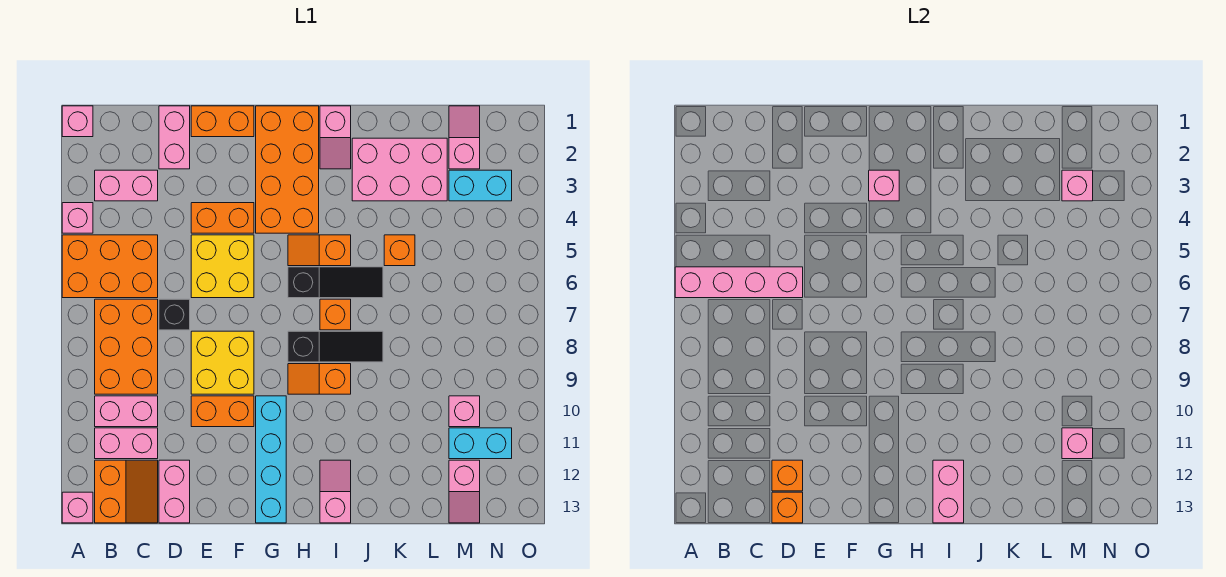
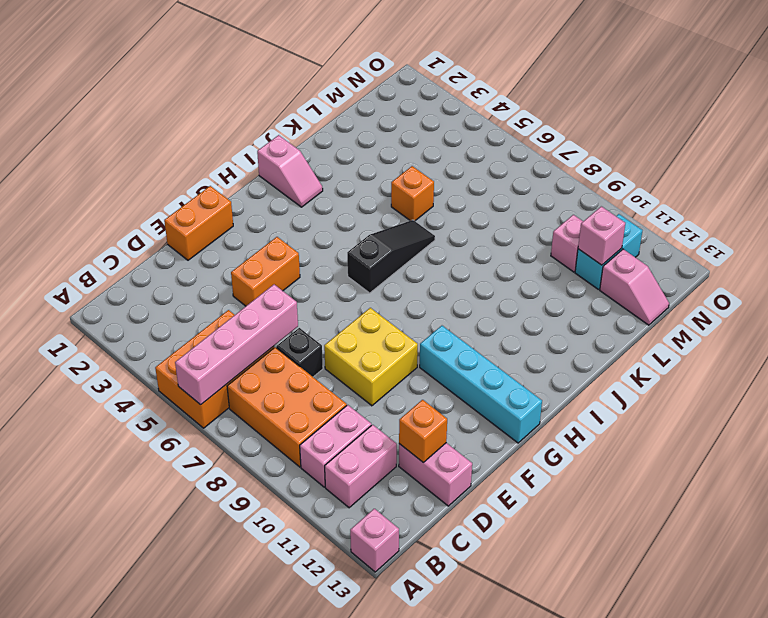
none -> pink brick A1 level 1
none -> pink brick A4 level 1
none -> pink brick B3:C3 level 1
none -> orange slope B12:C13 level 1 top B

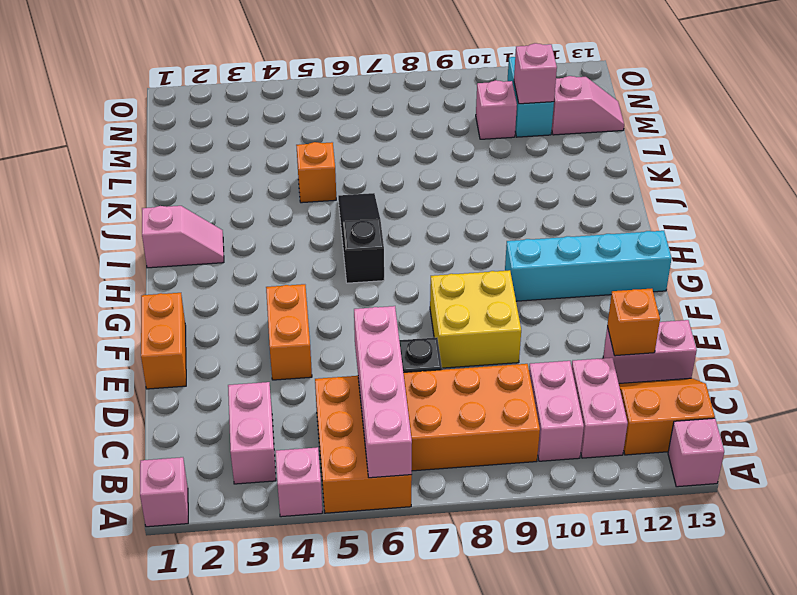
none -> pink brick D1:D2 level 1
none -> yellow brick E5:F6 level 1
none -> orange brick E10:F10 level 1
none -> orange brick G1:H4 level 1

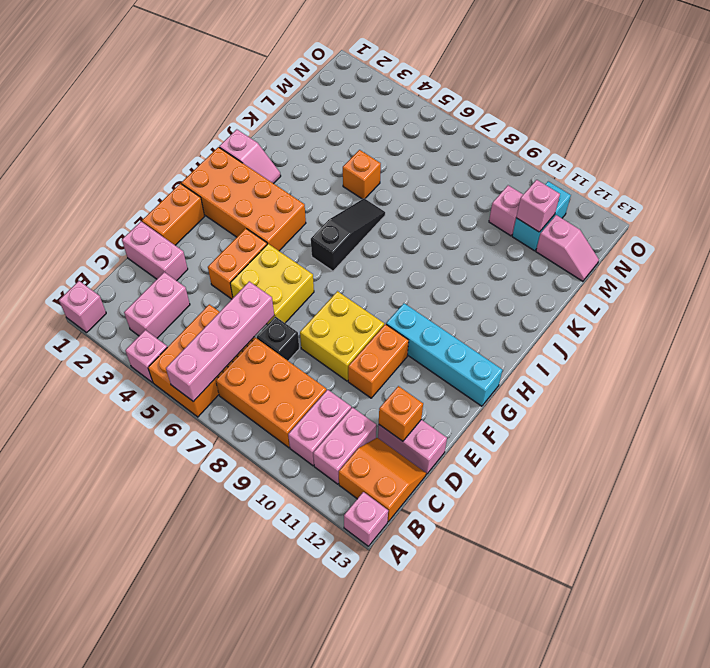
none -> orange slope H5:I5 level 1 top I
none -> black slope H8:J8 level 1 top H
none -> orange slope H9:I9 level 1 top I
none -> orange brick I7 level 1

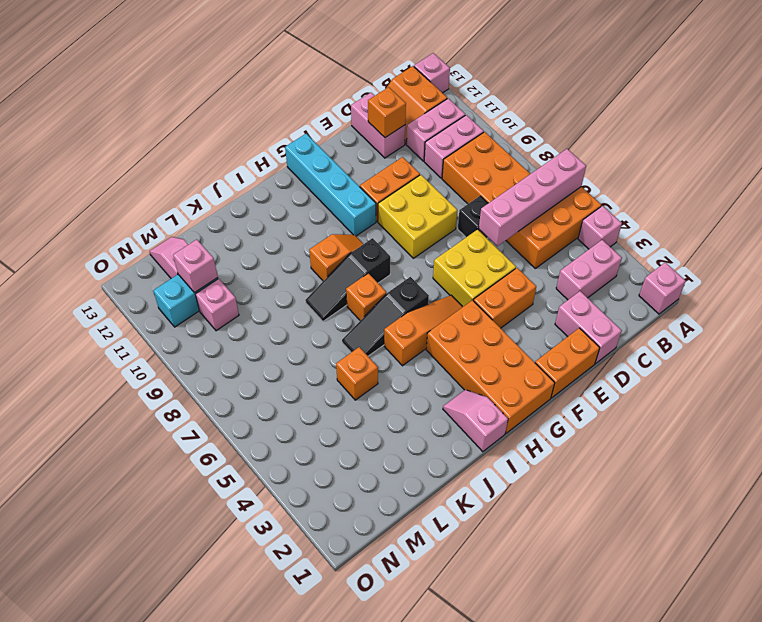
orange slope G5:I5 level 1 top I -> orange slope H5:I5 level 1 top I
none -> pink slope I12:I13 level 1 top 13
none -> pink brick J2:L3 level 1
none -> pink slope M1:M2 level 1 top 2
none -> cyan brick M3:N3 level 1

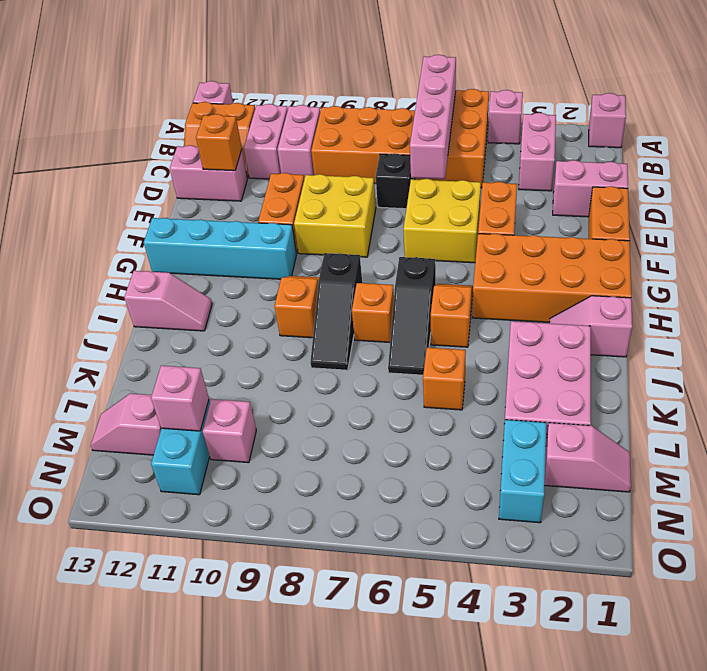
none -> orange brick D13 level 2
none -> pink brick G3 level 2
none -> pink brick I12:I13 level 2
none -> pink brick M3 level 2

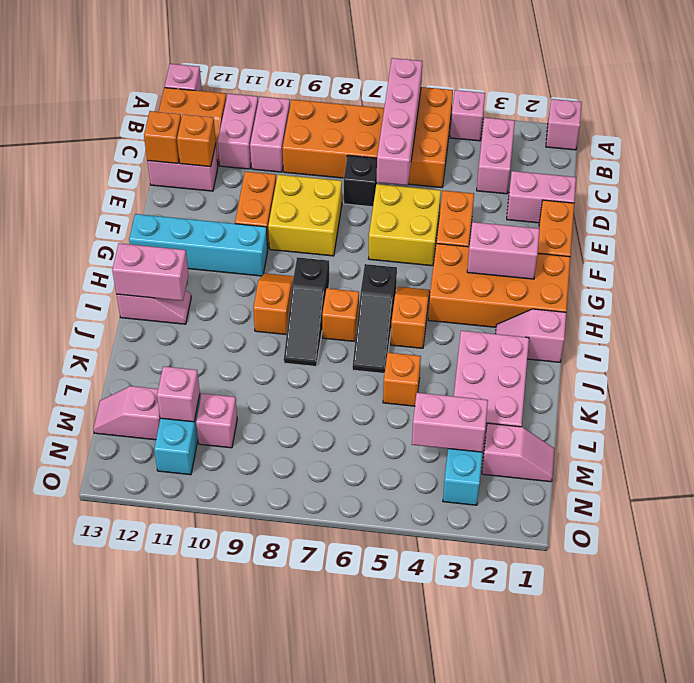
pink brick G2:G3 level 2 -> pink brick G3 level 2
pink brick M3:M4 level 2 -> pink brick M3 level 2

